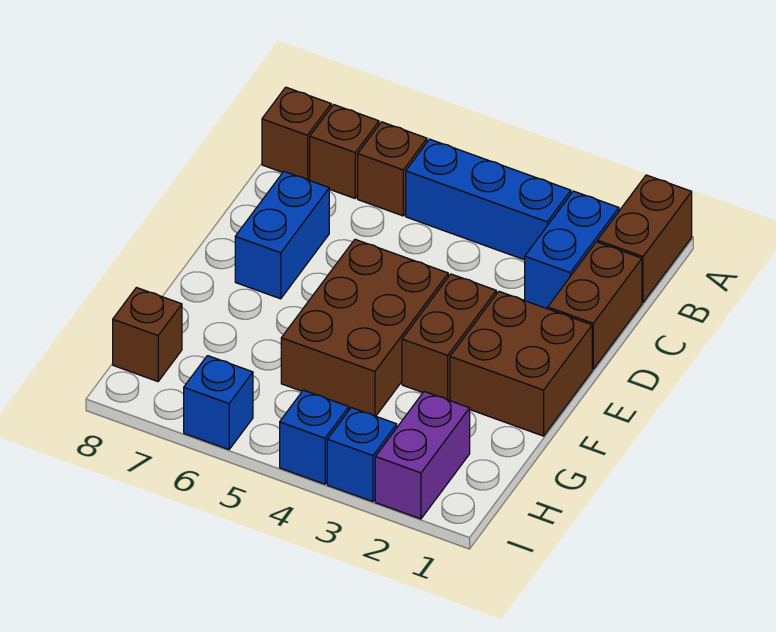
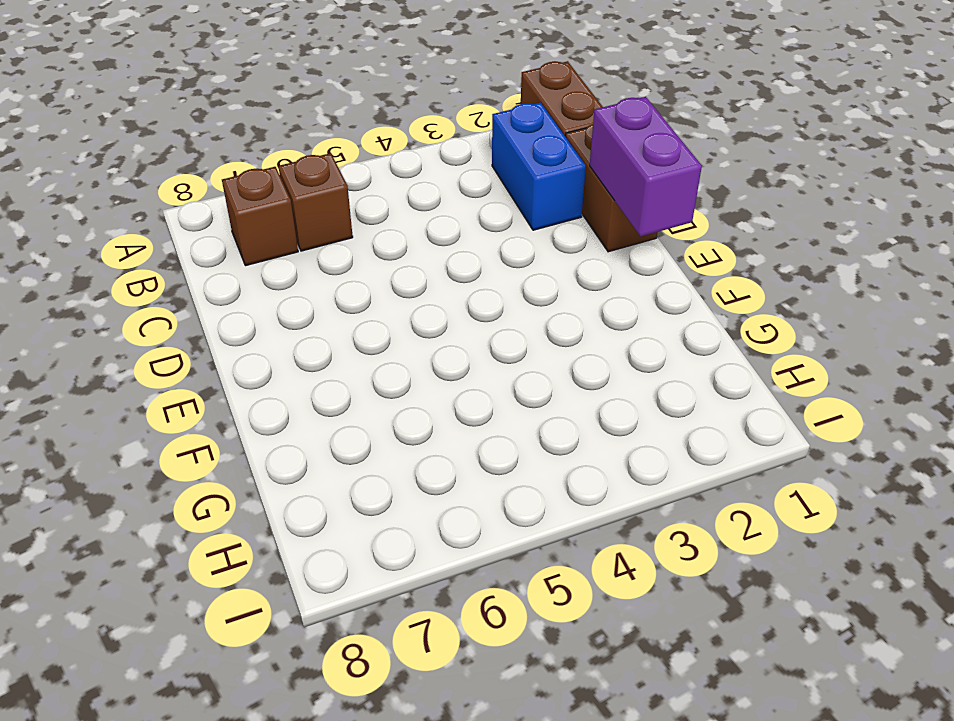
purple brick D1:E1 level 2 -> purple brick H2:I2 level 1
none -> blue brick B3:B5 level 1
none -> brown brick B8 level 1
none -> blue brick D7:E7 level 1

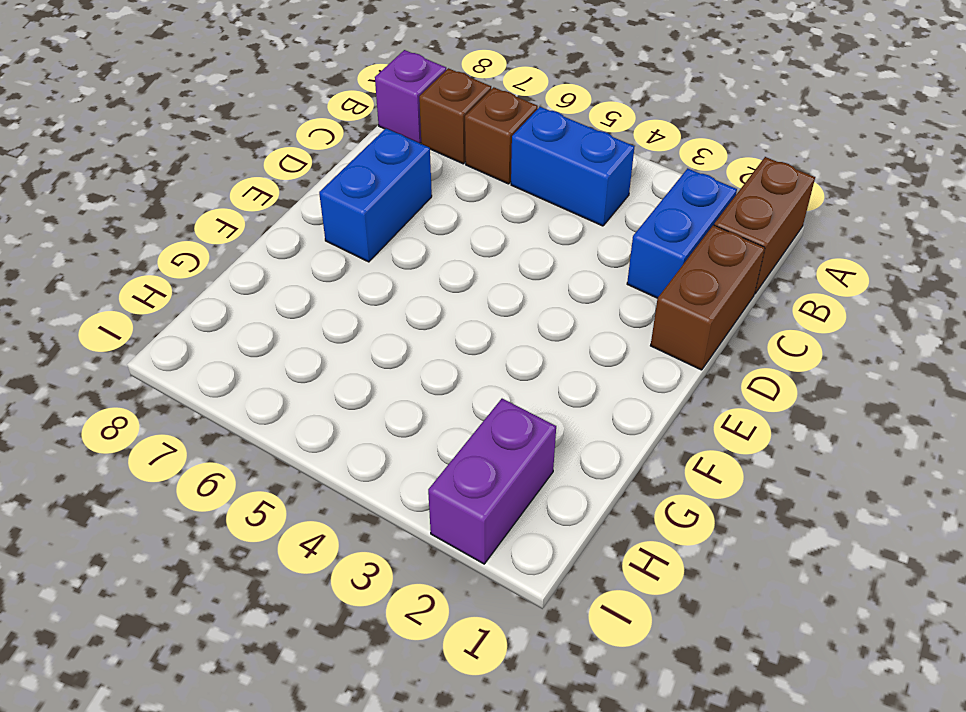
blue brick B4:B5 level 1 -> blue brick B3:B5 level 1
purple brick B8 level 1 -> brown brick B8 level 1
none -> brown brick E1:F2 level 1
none -> brown brick E3:F3 level 1
none -> brown brick E4:G5 level 1

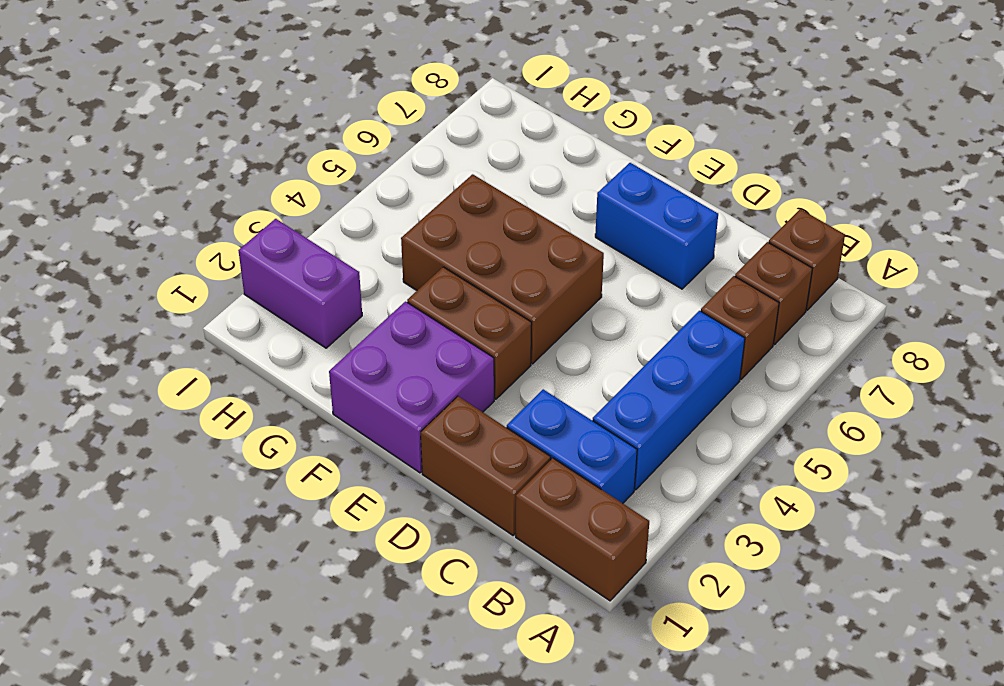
purple brick E1:F2 level 1 -> brown brick E1:F2 level 1
none -> brown brick H8 level 1
none -> blue brick I3 level 1
none -> blue brick I4 level 1

